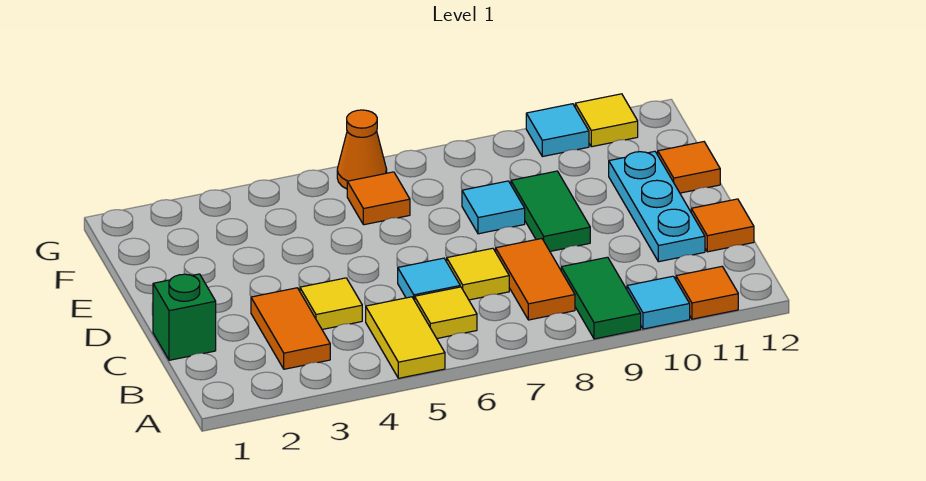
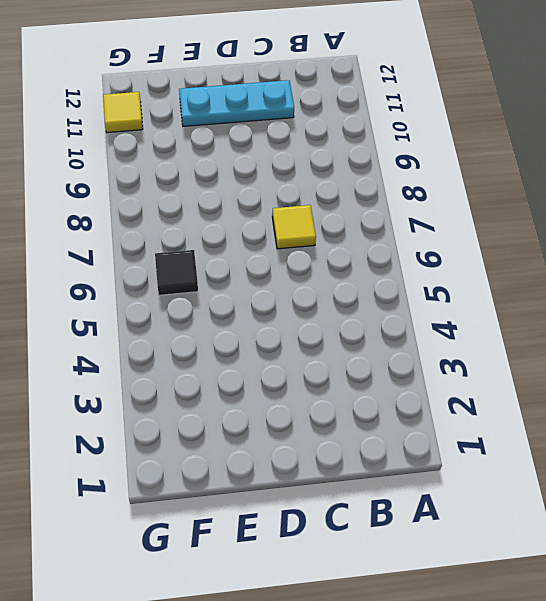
black tile F6 level 1 -> orange tile F6 level 1
none -> yellow tile A5:B5 level 1
none -> green tile A9:B9 level 1
none -> cyan tile A10 level 1

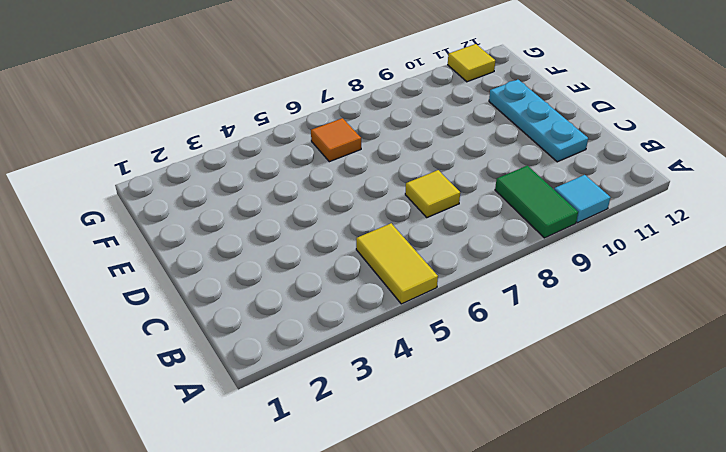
none -> orange tile A11 level 1
none -> orange tile B3:C3 level 1
none -> yellow tile B6 level 1

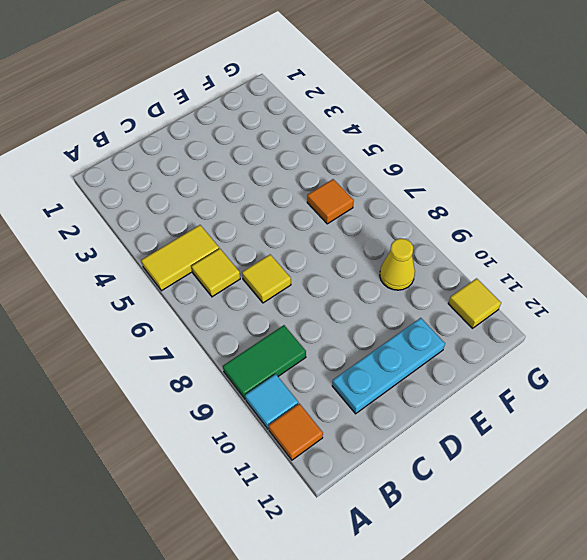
yellow cone F9 level 1 -> none
none -> orange tile B3:C3 level 1
none -> orange tile B8:C8 level 1
none -> green brick C1 level 1

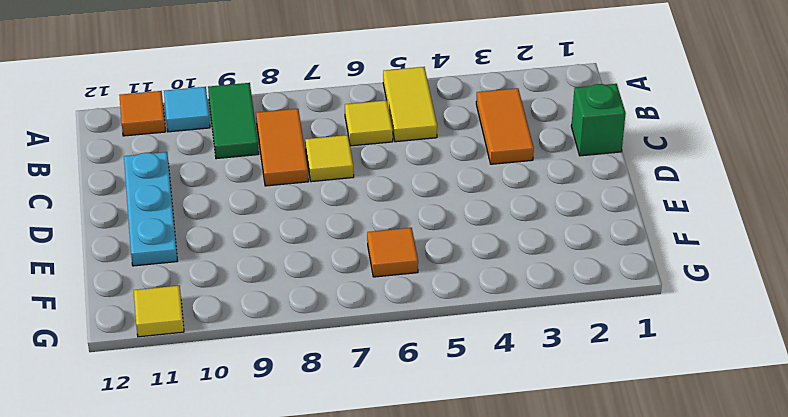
none -> yellow tile C4 level 1
none -> cyan tile C6 level 1
none -> orange tile C12 level 1

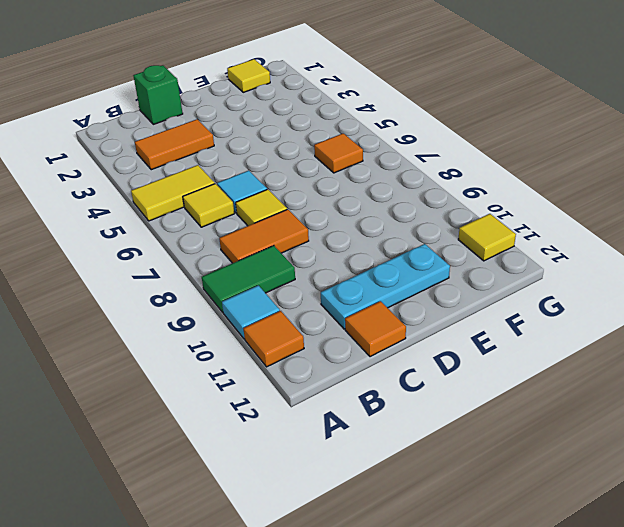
yellow tile F1 level 1 -> yellow tile C4 level 1
none -> green tile D9:E9 level 1
none -> cyan tile E8 level 1
none -> orange tile E12 level 1

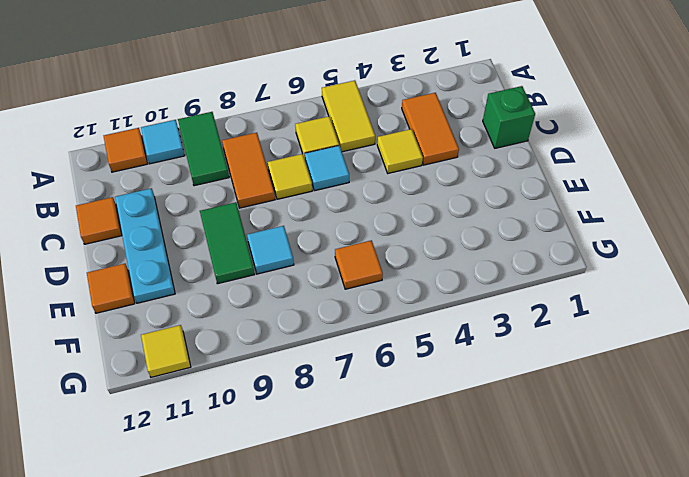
none -> orange cone G6 level 1
none -> cyan tile G10 level 1

